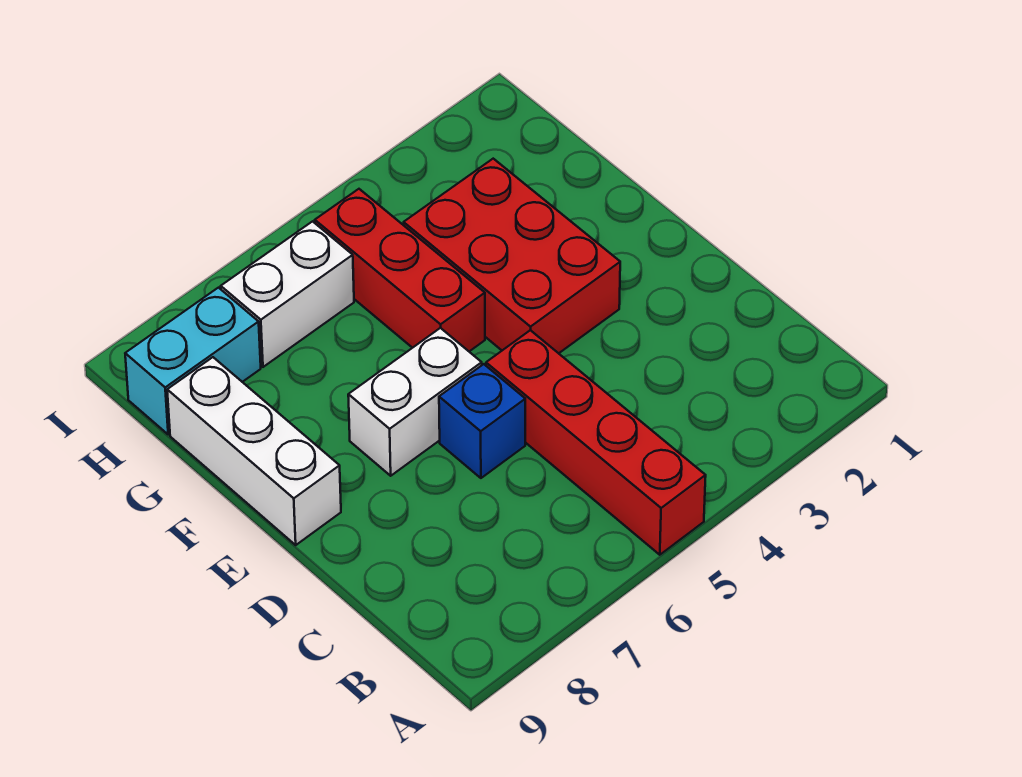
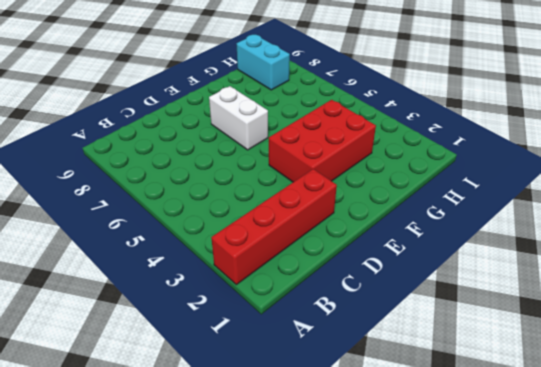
red brick A2:D2 level 1 -> red brick A5:D5 level 1
none -> blue brick D6 level 1
none -> white brick E9:G9 level 1

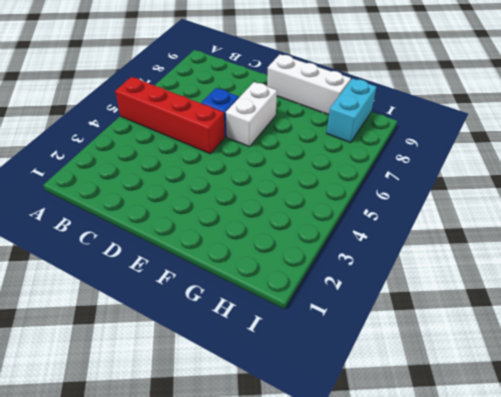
none -> red brick E3:G4 level 1
none -> red brick F5:H5 level 1

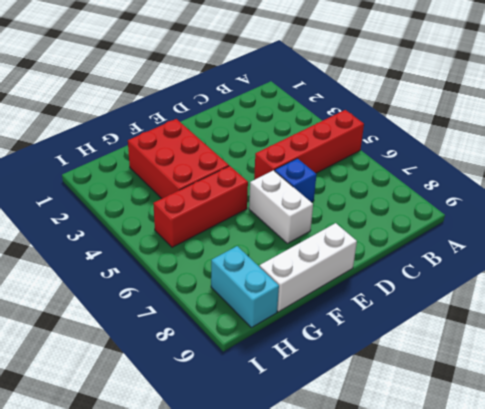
red brick F2:G4 level 1 -> red brick E3:G4 level 1
none -> white brick H6:H7 level 1

